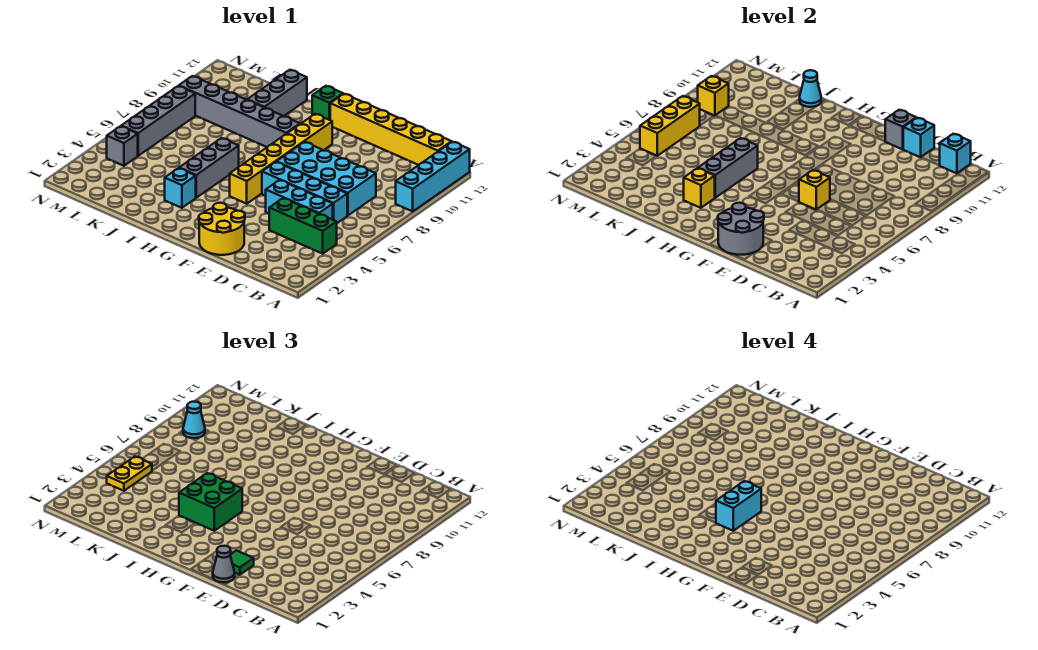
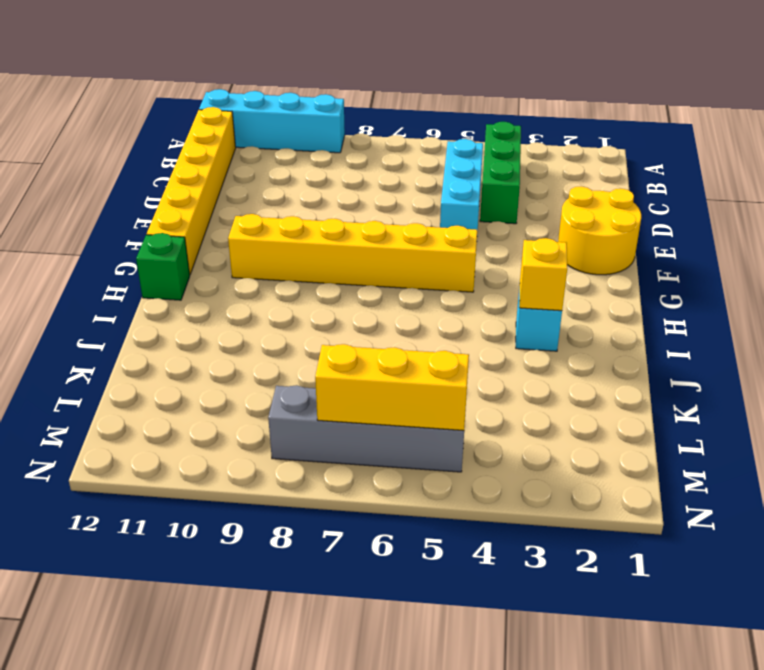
none -> cyan brick C6:F6 level 1
none -> cyan brick C7:F8 level 1
none -> grey brick H9:M9 level 1
none -> grey brick I4:I6 level 1

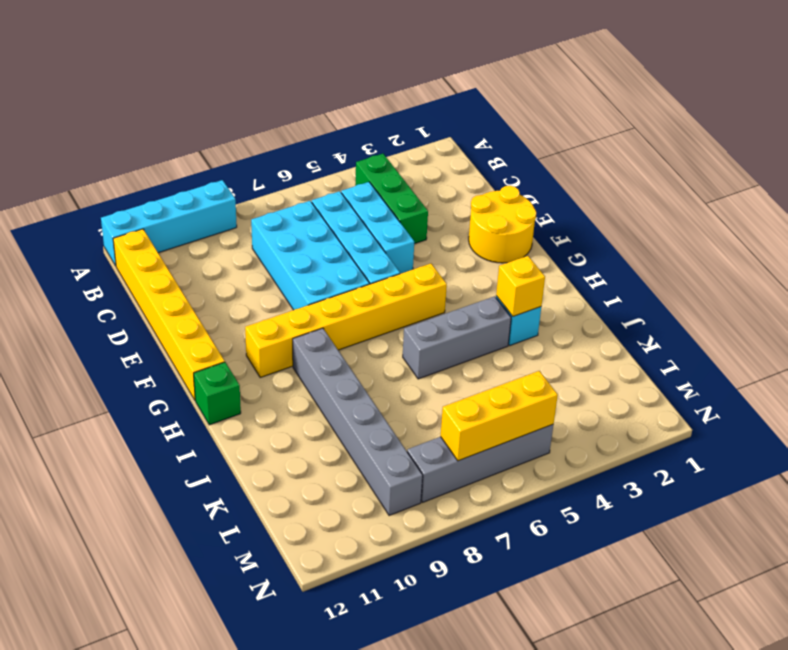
none -> grey brick J10:J12 level 1
none -> grey brick M4 level 1
none -> cyan brick B12 level 2
none -> cyan brick D12 level 2

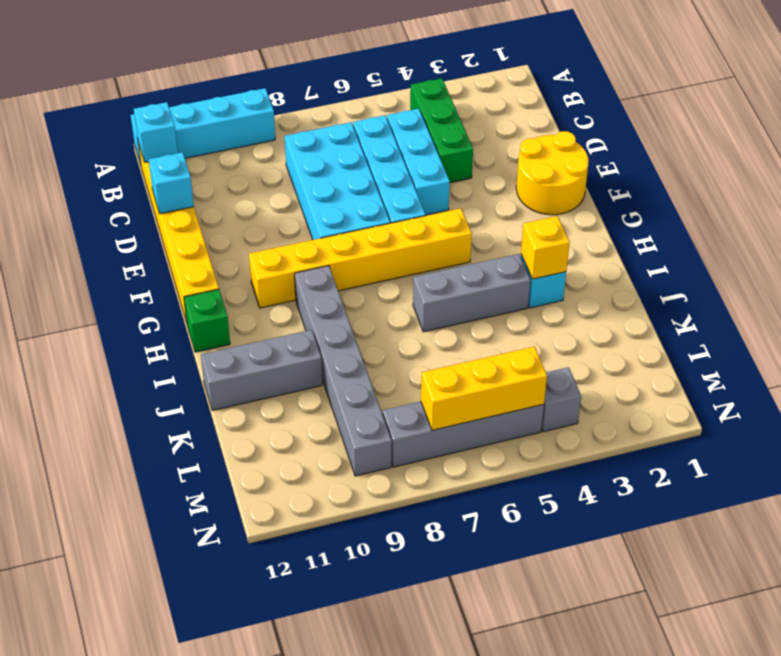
none -> grey round brick E1:F2 level 2
none -> yellow brick E6 level 2
none -> grey brick E12 level 2
none -> grey brick I4:I6 level 2

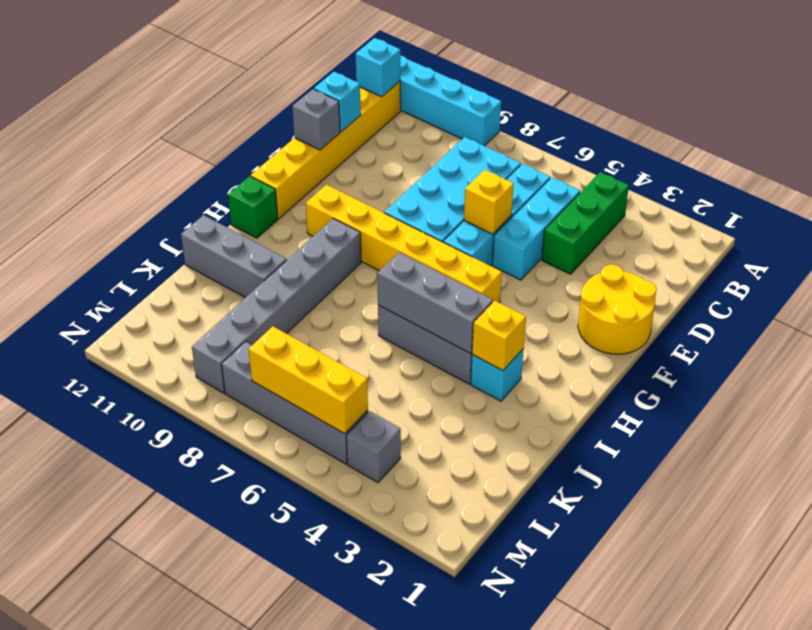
none -> grey round brick E1:F2 level 2
none -> cyan cone J12 level 2
none -> yellow brick M9 level 2
none -> grey cone E1 level 3

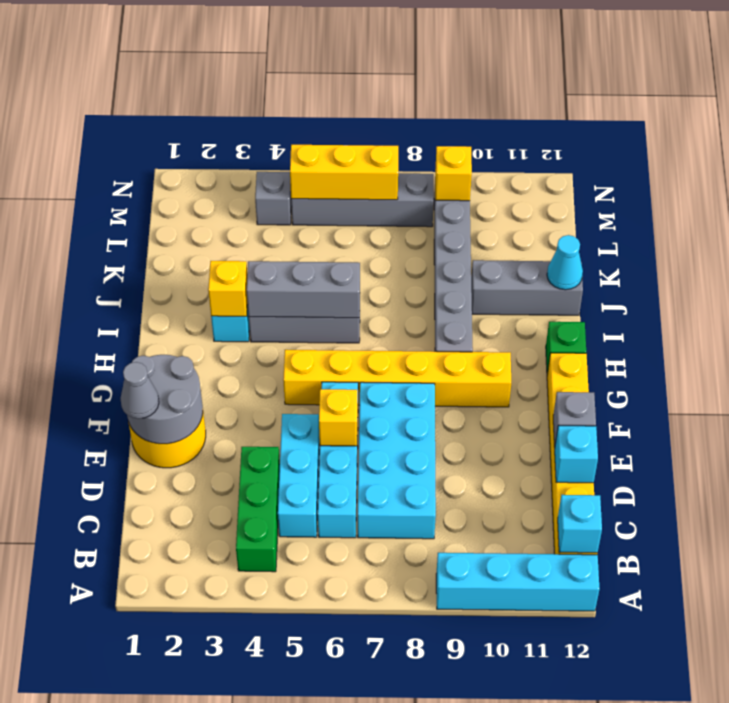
none -> green tile E2 level 3
none -> green brick H4:I5 level 3
none -> yellow plate M4:M5 level 3
none -> cyan cone M9 level 3

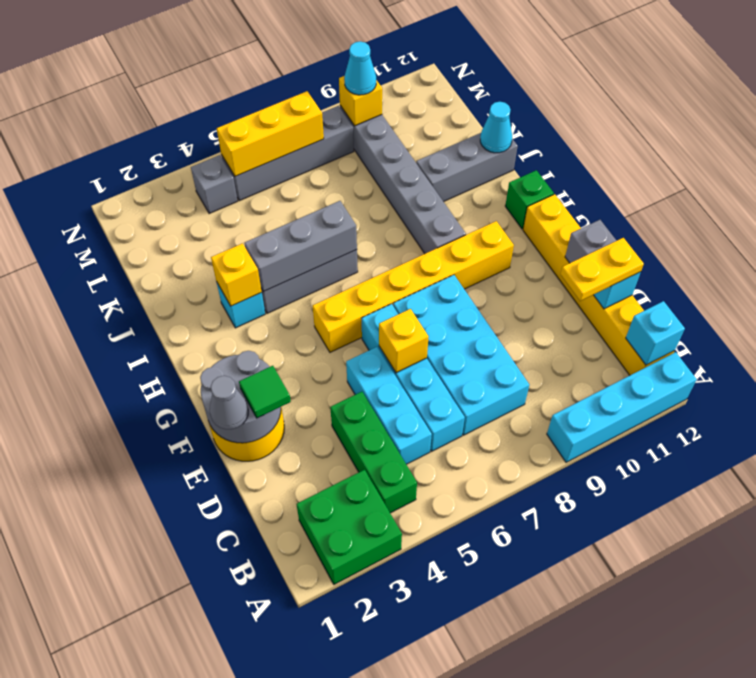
green brick A2:B3 level 1 -> green brick H4:I5 level 3
yellow plate D11:D12 level 3 -> yellow plate M4:M5 level 3
none -> cyan brick H4:H5 level 4

